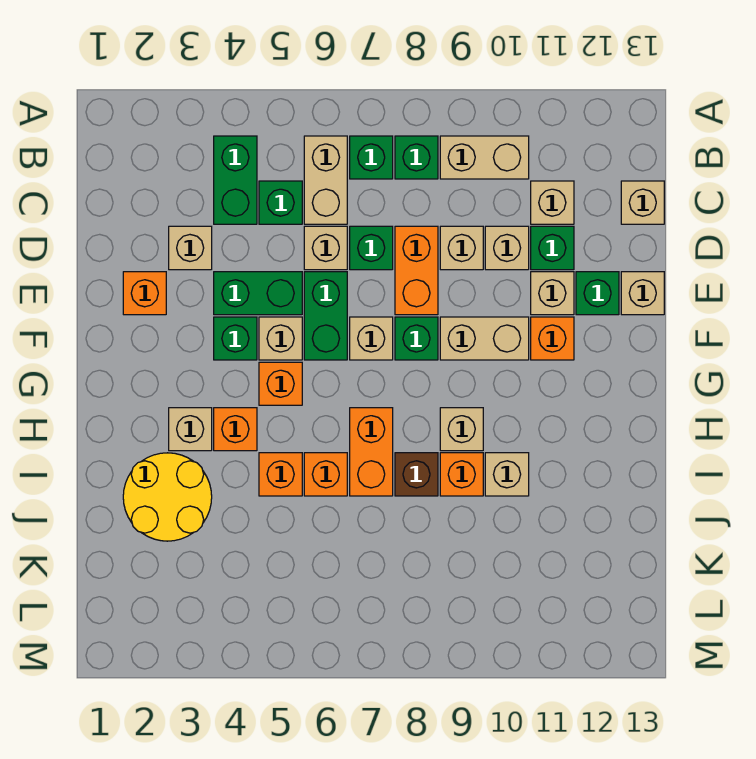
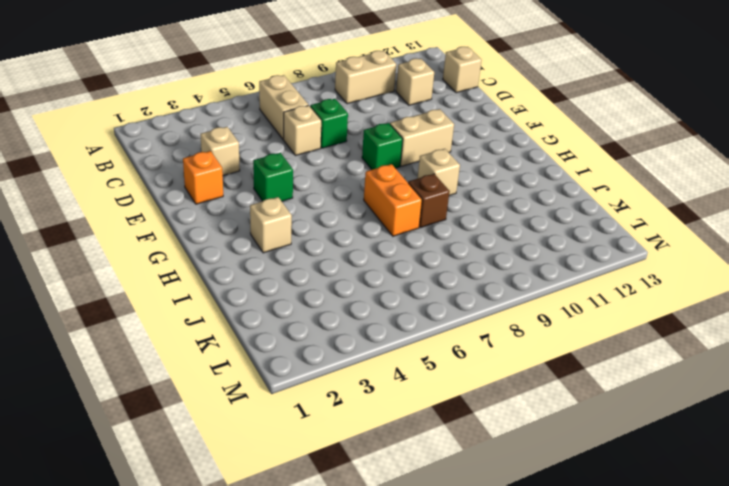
none -> green brick B4:C4 level 1
none -> green brick B7 level 1
none -> green brick B8 level 1
none -> green brick C5 level 1

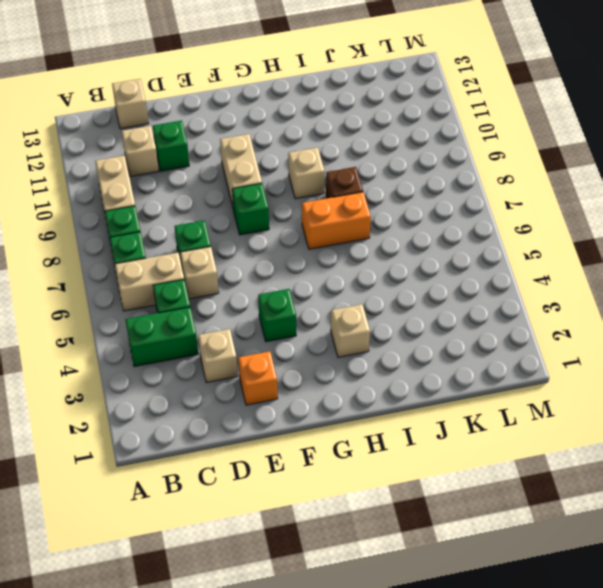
none -> orange brick D8:E8 level 1
none -> tan brick D9 level 1
none -> tan brick D10 level 1
none -> green brick E4:E5 level 1

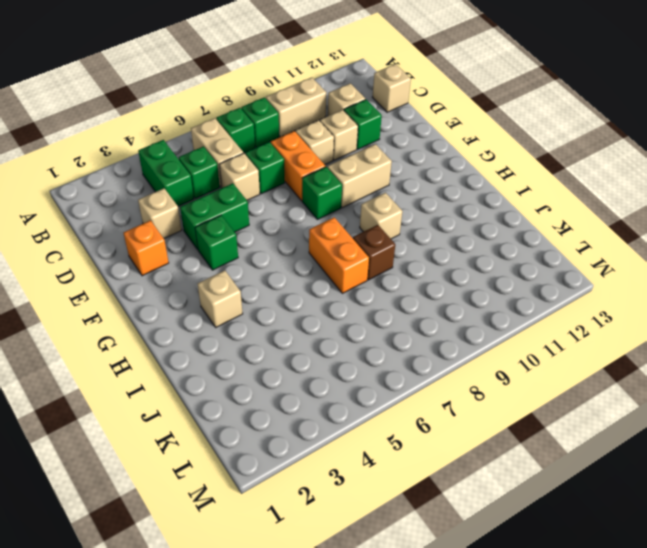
none -> green brick E6:F6 level 1
none -> tan brick E11 level 1
none -> green brick E12 level 1
none -> tan brick E13 level 1

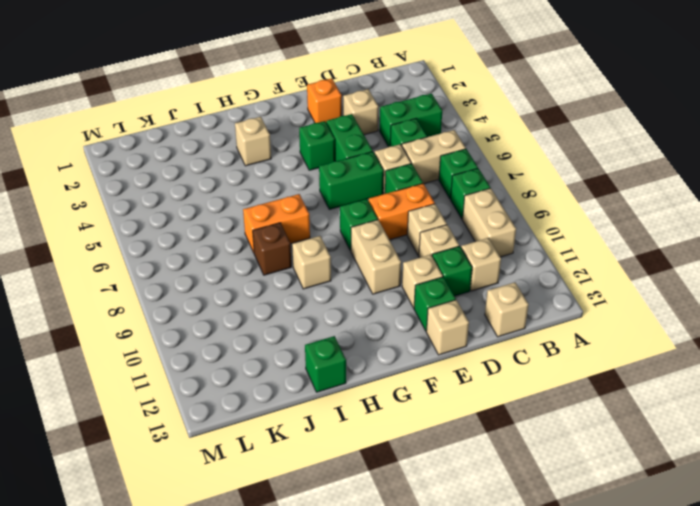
green brick I13 level 1 -> none
none -> tan brick F5 level 1
none -> tan brick F7 level 1
none -> orange brick F11 level 1
none -> orange brick G5 level 1

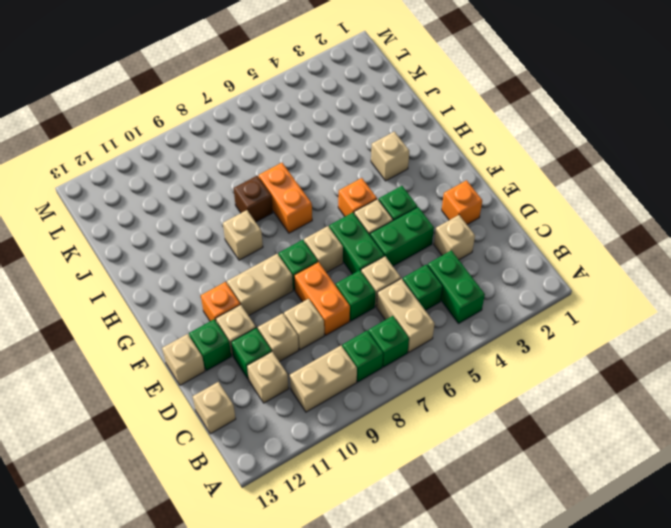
none -> orange brick H4 level 1
none -> yellow round brick I2:J3 level 1
none -> orange brick I5 level 1
none -> orange brick I6 level 1

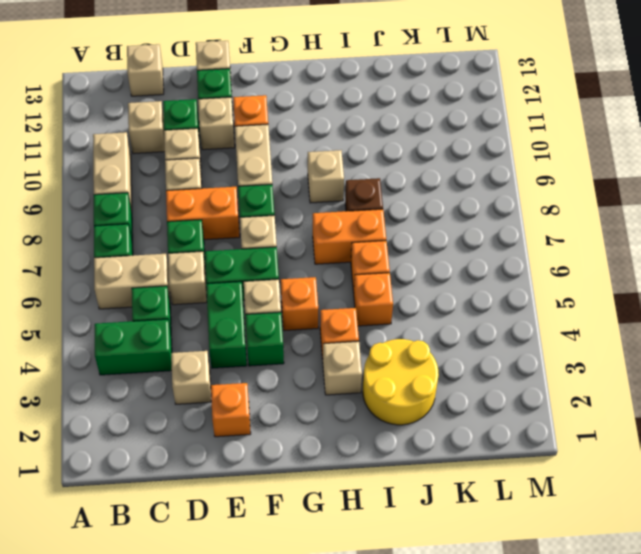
none -> orange brick I9 level 1
none -> tan brick I10 level 1

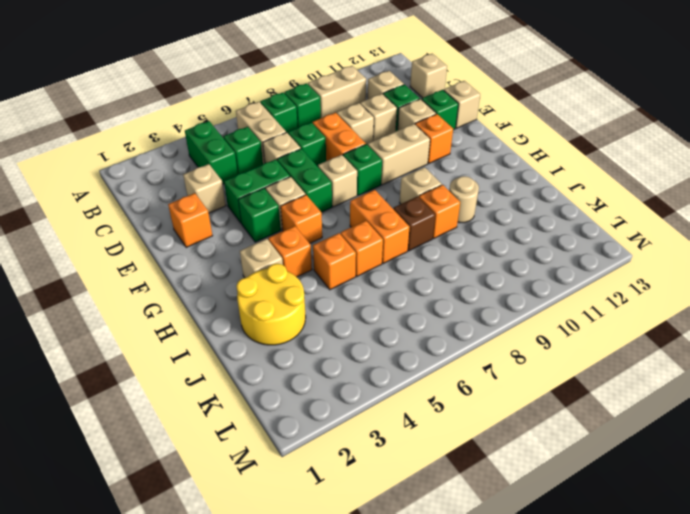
tan round brick I10 level 1 -> tan brick I10 level 1

